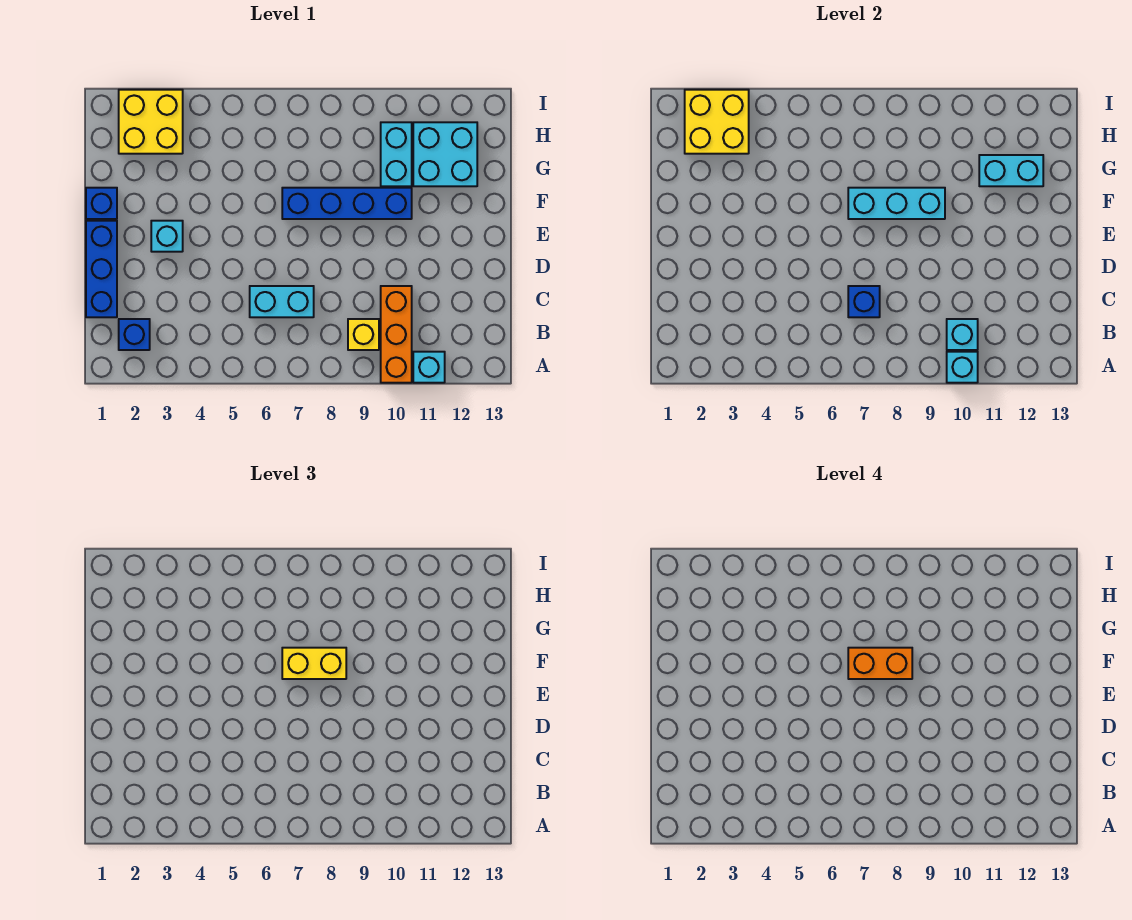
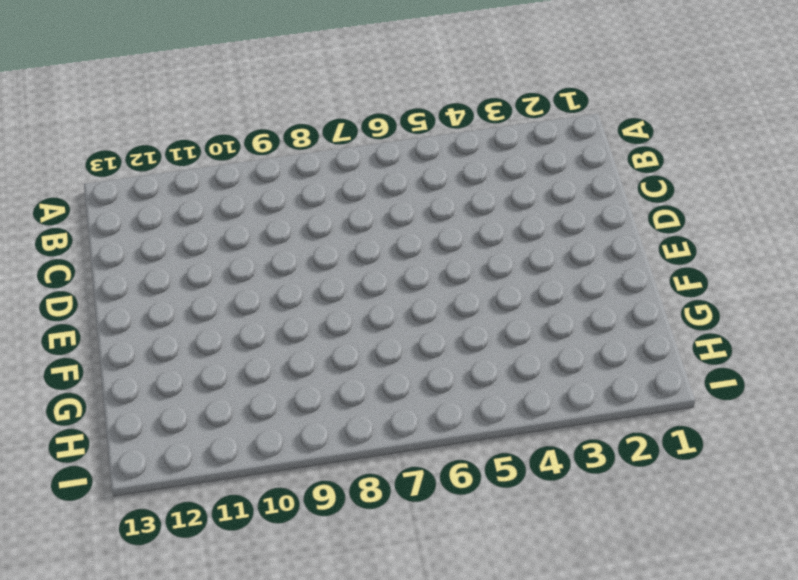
none -> orange brick A10:C10 level 1
none -> cyan brick A11 level 1
none -> blue brick B2 level 1

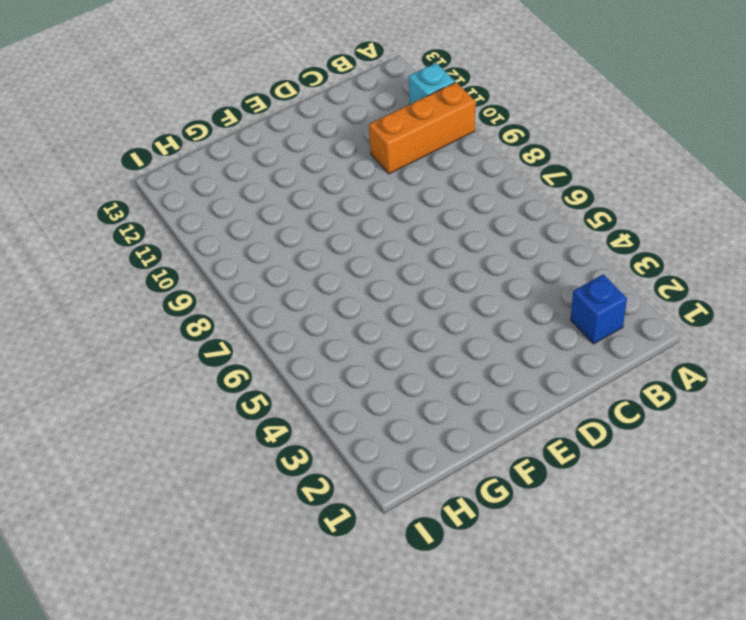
none -> yellow brick B9 level 1
none -> blue brick C1:E1 level 1
none -> cyan brick C6:C7 level 1

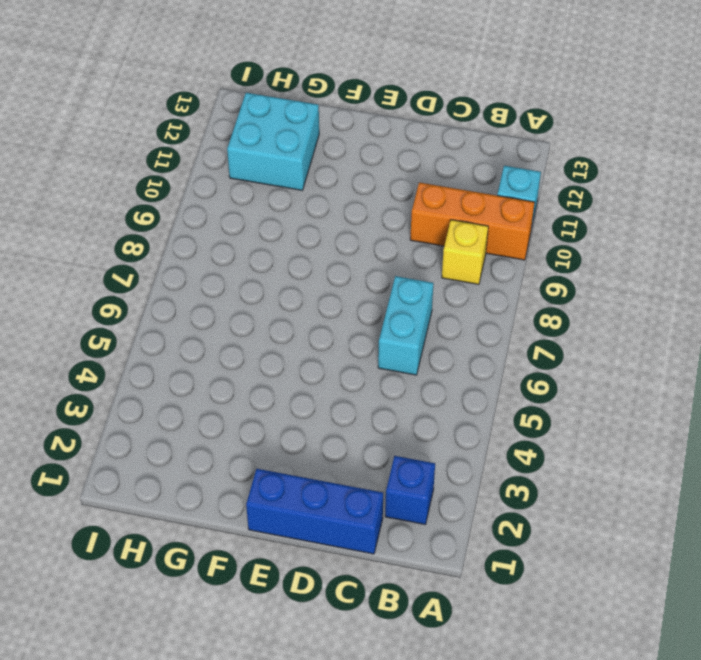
none -> cyan brick E3 level 1
none -> blue brick F1 level 1
none -> blue brick F7:F10 level 1

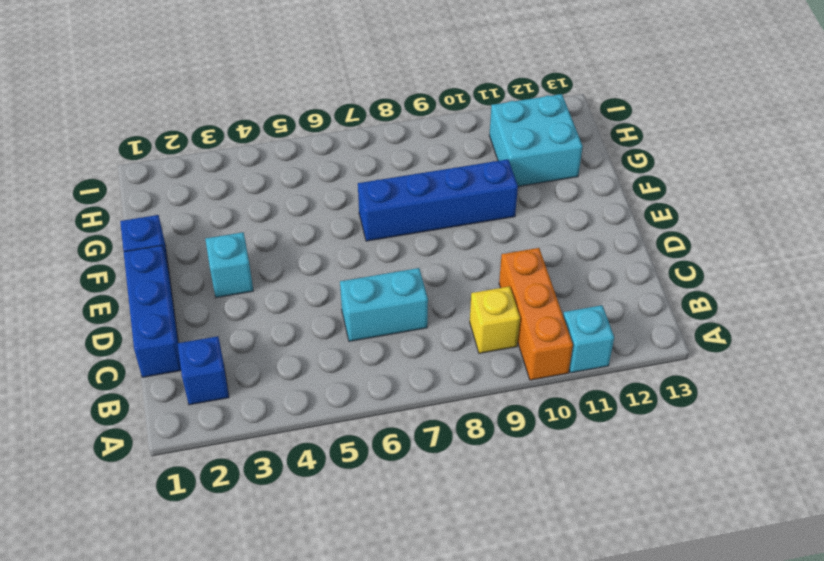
none -> cyan brick G10:H10 level 1
none -> yellow brick H2:I3 level 1
none -> cyan brick A10 level 2

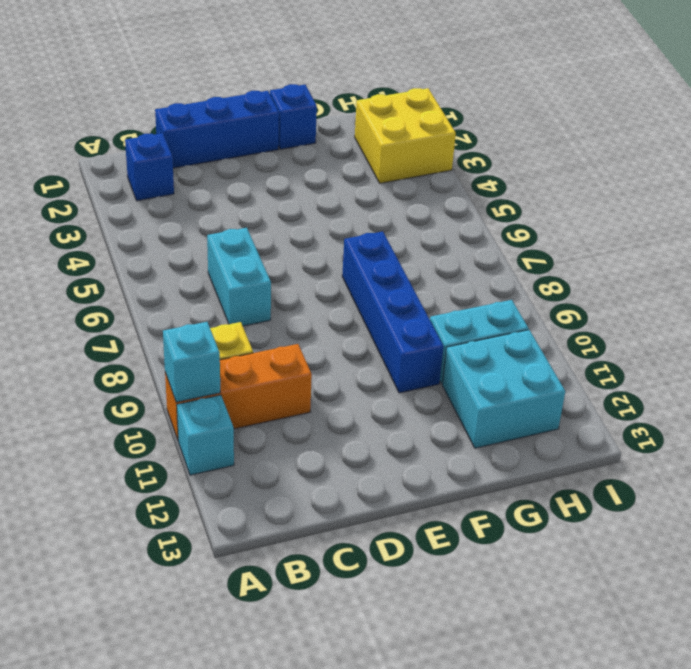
none -> cyan brick E3 level 1
none -> cyan brick B10 level 2
none -> blue brick C7 level 2

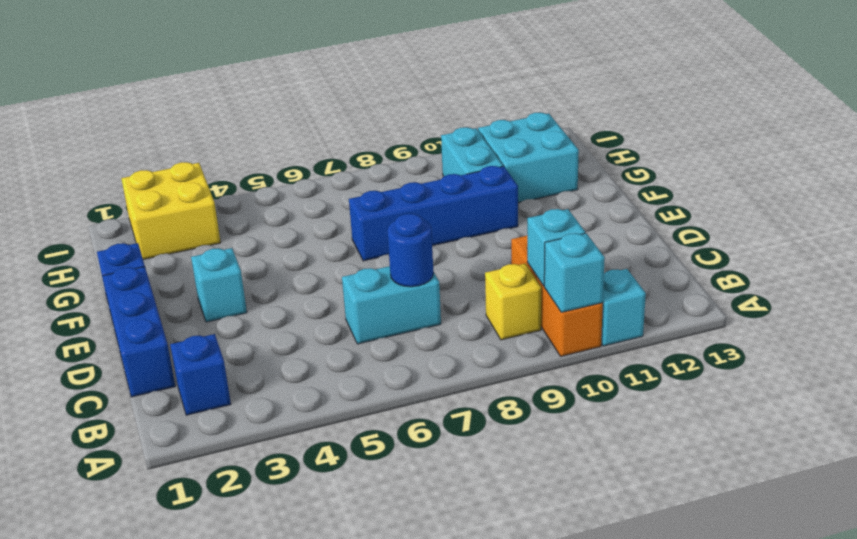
blue round brick C7 level 2 -> blue brick C7 level 2
none -> cyan brick F7:F9 level 2
none -> cyan brick G11:G12 level 2
none -> yellow brick H2:I3 level 2

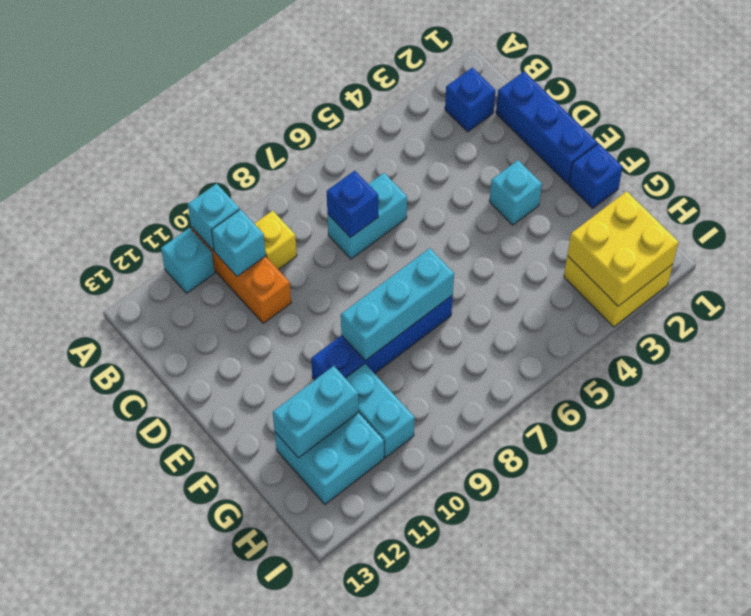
none -> yellow brick F7:F8 level 3
none -> orange brick F7:F8 level 4

